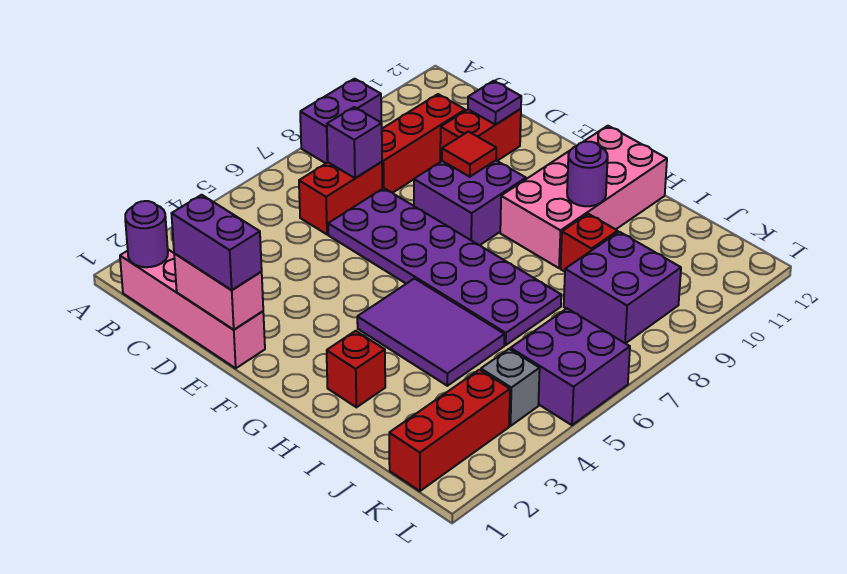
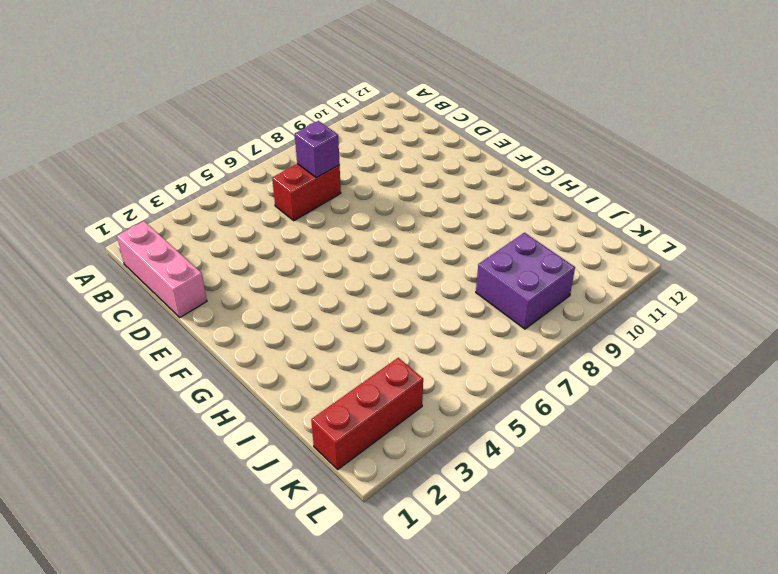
pink brick B1:D1 level 1 -> pink brick B1:E1 level 1
none -> purple brick A8:A9 level 1
none -> red brick C8:C10 level 1
none -> purple plate D6:I7 level 1

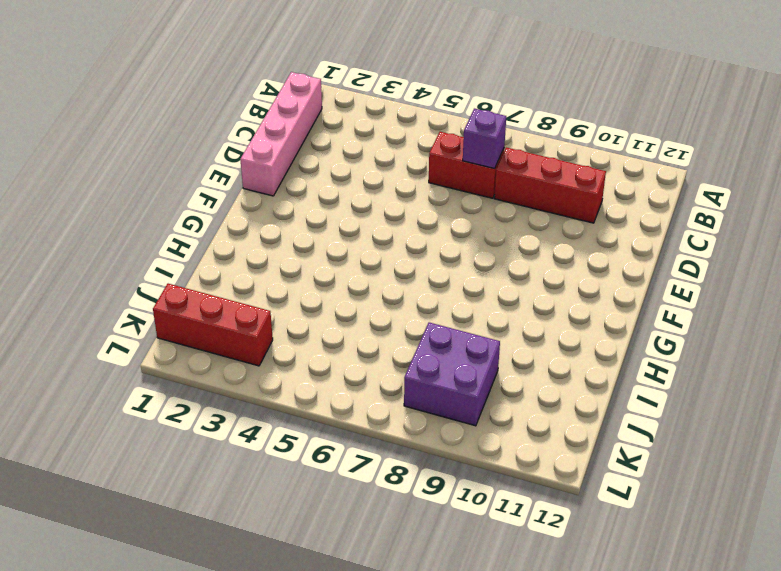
none -> purple brick A8:A9 level 1
none -> purple plate D6:I7 level 1
none -> red brick D10:D11 level 1

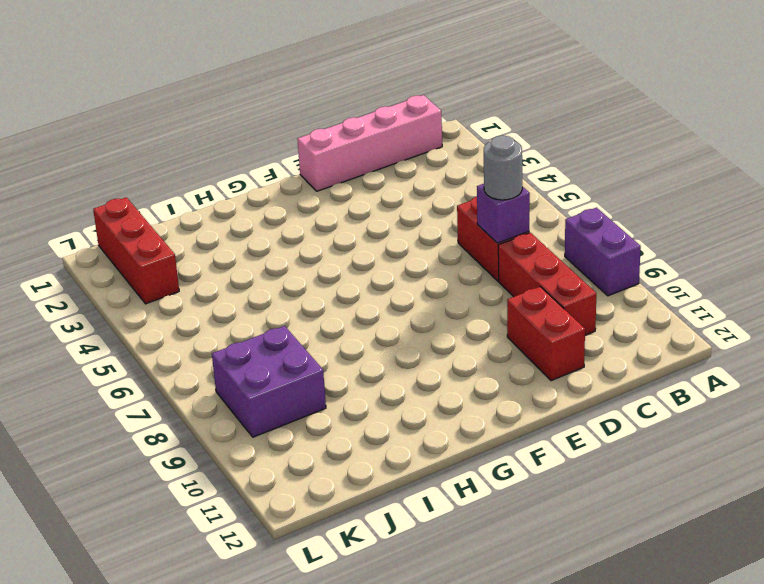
grey round brick C7 level 3 -> none
none -> purple plate D6:I7 level 1
none -> purple brick E8:F9 level 1
none -> purple tile G4:I5 level 1

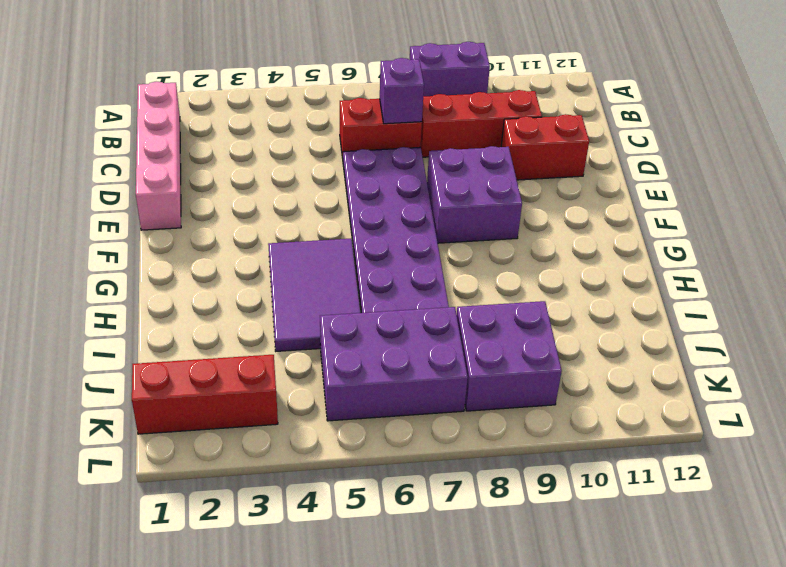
purple brick J5:K7 level 1 -> purple brick K5:L6 level 1
none -> pink brick G9:H12 level 1
none -> red brick H2 level 1
none -> red brick I9 level 1

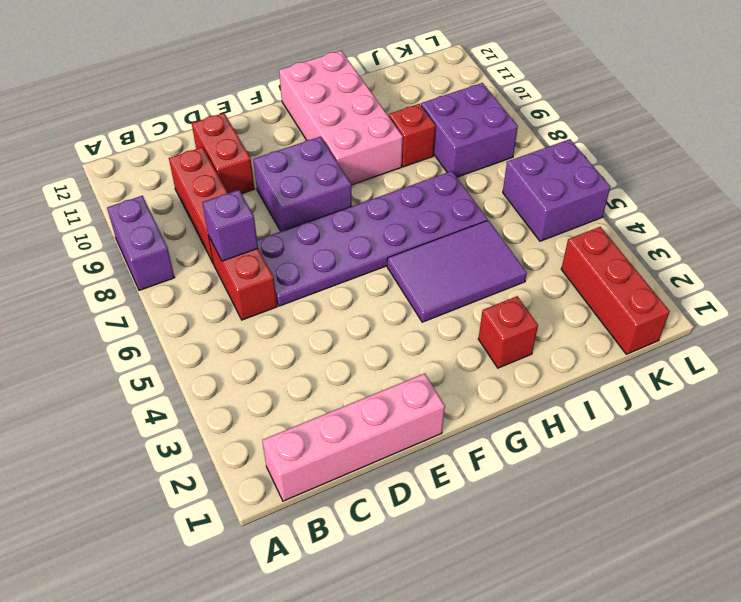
none -> grey brick K4 level 1
none -> purple round brick B1 level 2
none -> pink brick D1:E1 level 2

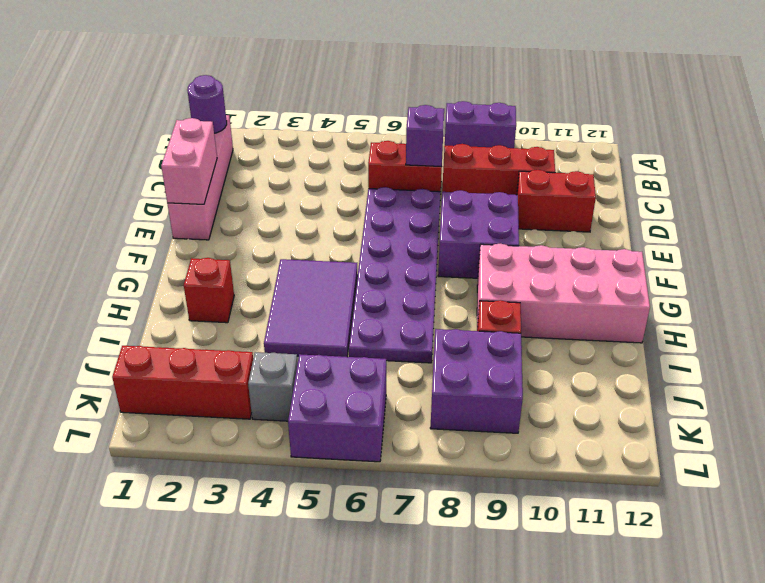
none -> purple plate D11 level 2
none -> red tile E9 level 2
none -> purple round brick H10 level 2

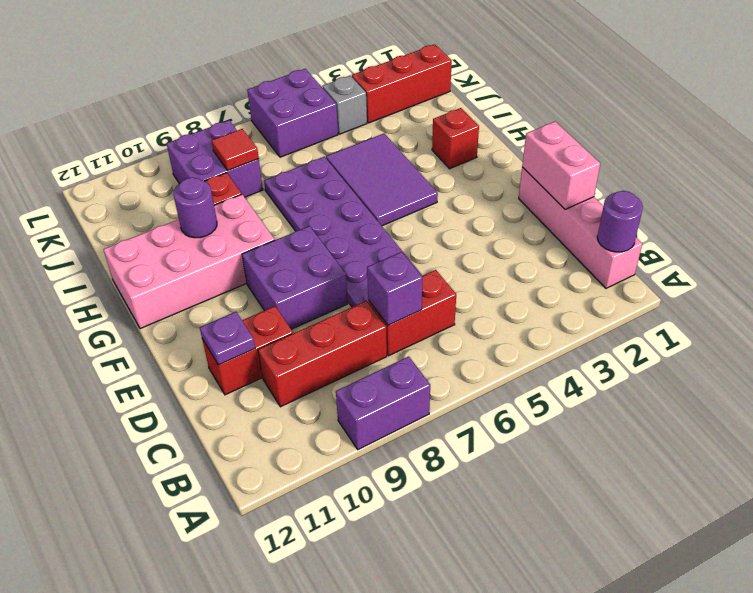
red tile J8 level 2 -> red tile E9 level 2
none -> purple brick D1:E1 level 3

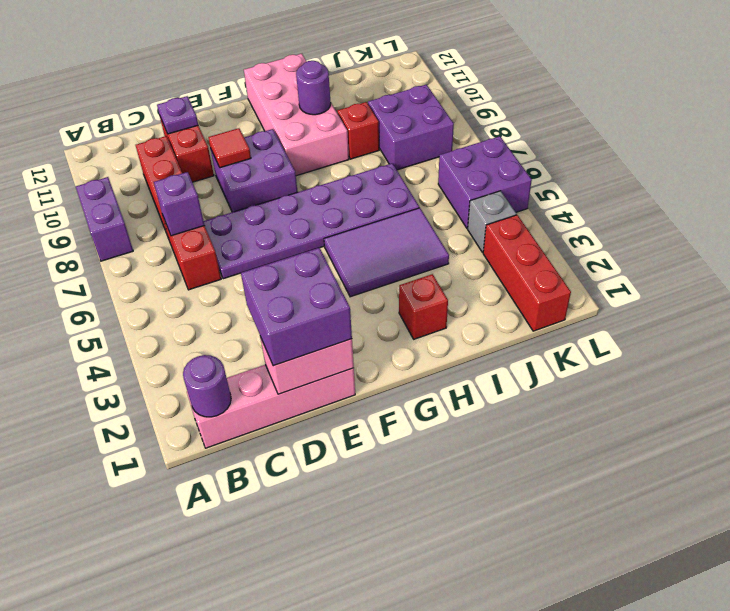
purple brick D1:E2 level 3 -> purple brick D1:E1 level 3

